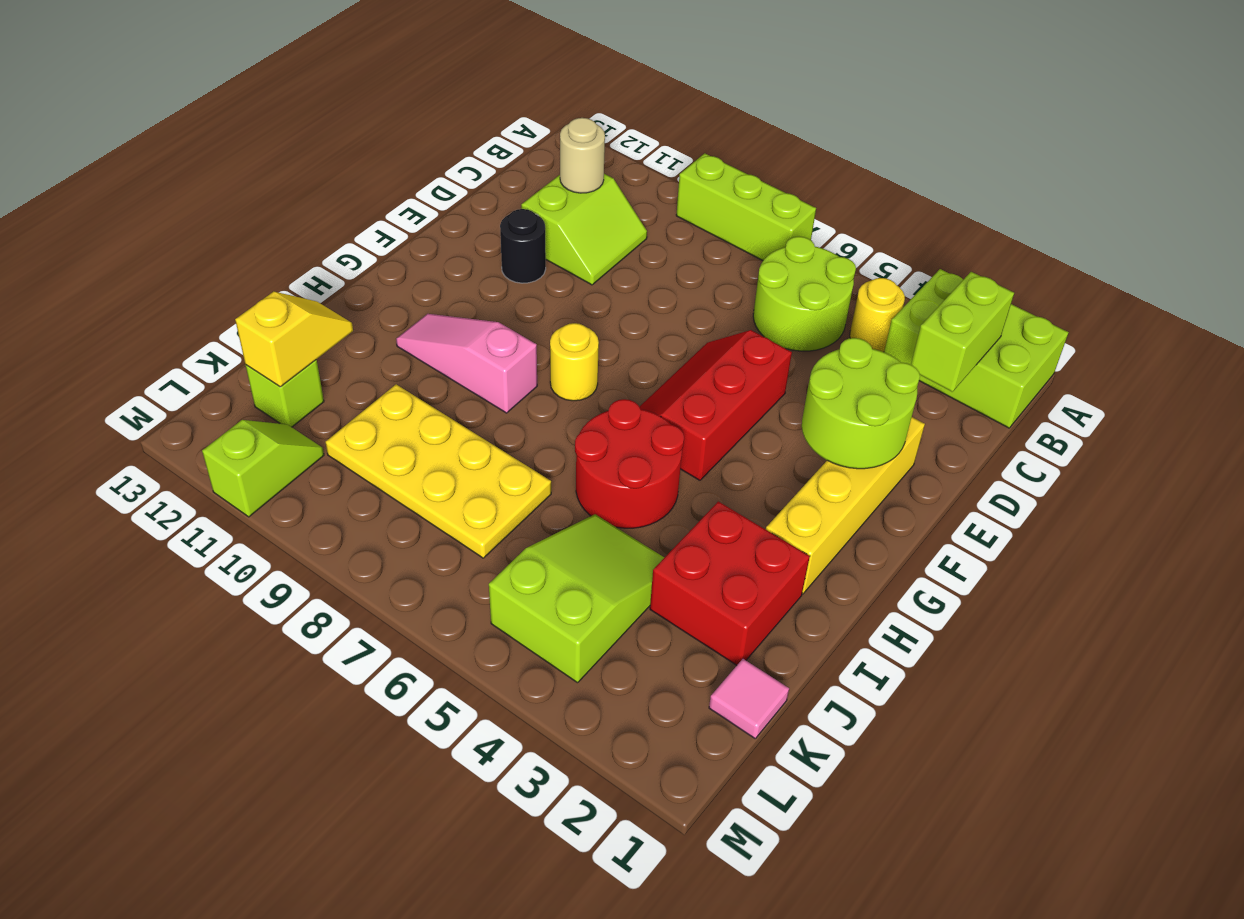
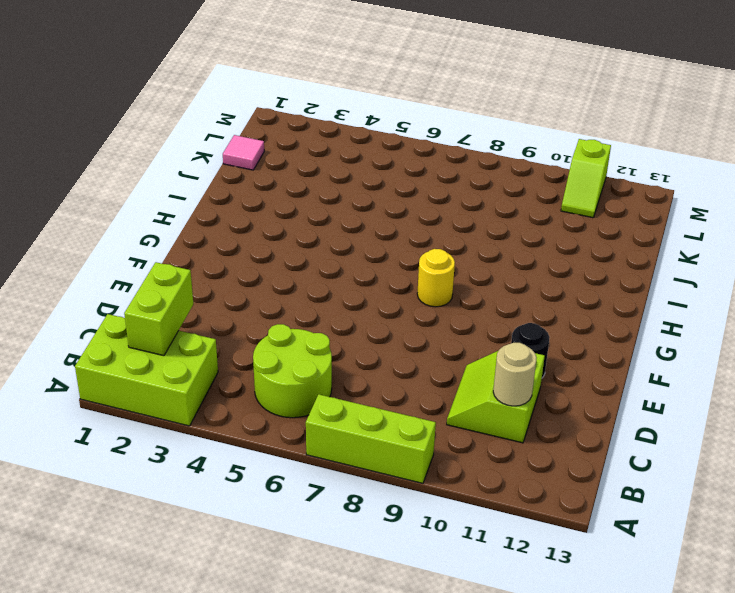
none -> yellow round brick B4 level 1
none -> yellow brick E2:H2 level 1
none -> red slope E5:G6 level 1 top 5

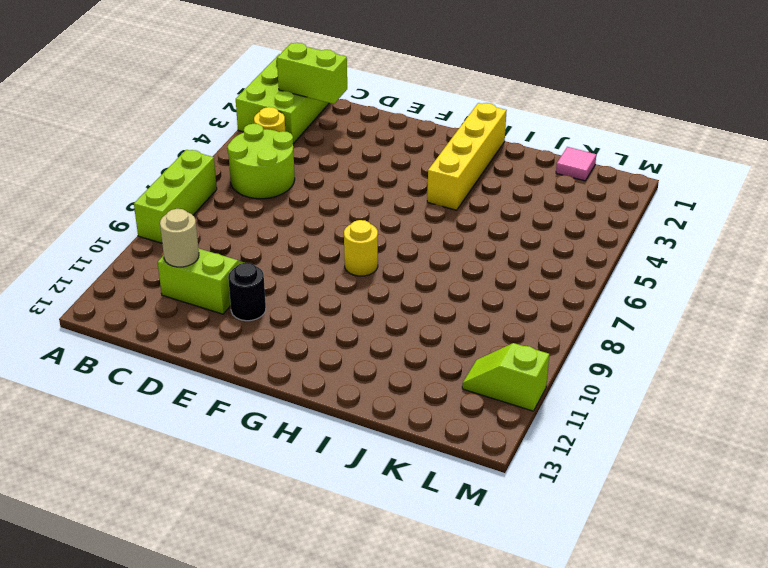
yellow brick H1:H4 level 1 -> yellow brick E2:H2 level 1
none -> red slope E5:G6 level 1 top 5
none -> red round brick H5:I6 level 1
none -> pink slope H9:H11 level 1 top 9

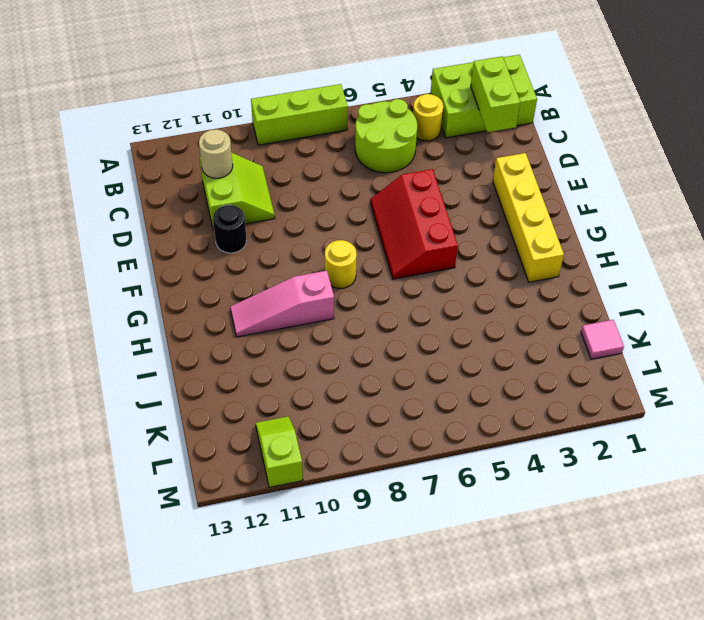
none -> red round brick H5:I6 level 1
none -> red brick I2:J3 level 1
none -> lime slope J4:L5 level 1 top L

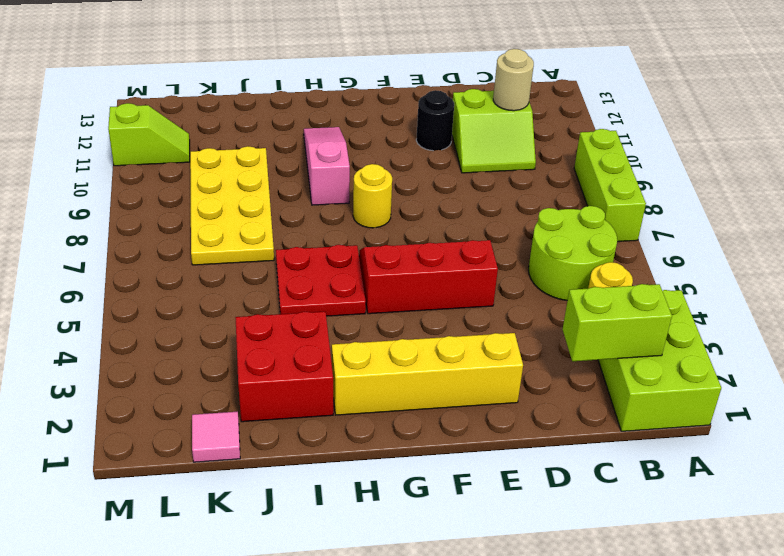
red plate H5:I6 level 1 -> red round brick H5:I6 level 1
none -> lime slope J4:L5 level 1 top L
none -> lime brick K12 level 1
none -> lime round brick E2:F3 level 2

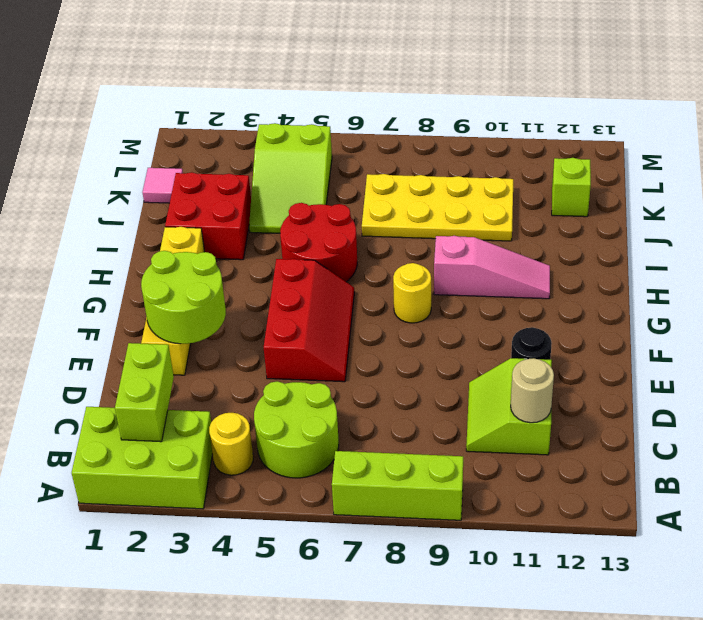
none -> lime slope L11:M11 level 1 top M
none -> yellow slope J12:K12 level 2 top K

